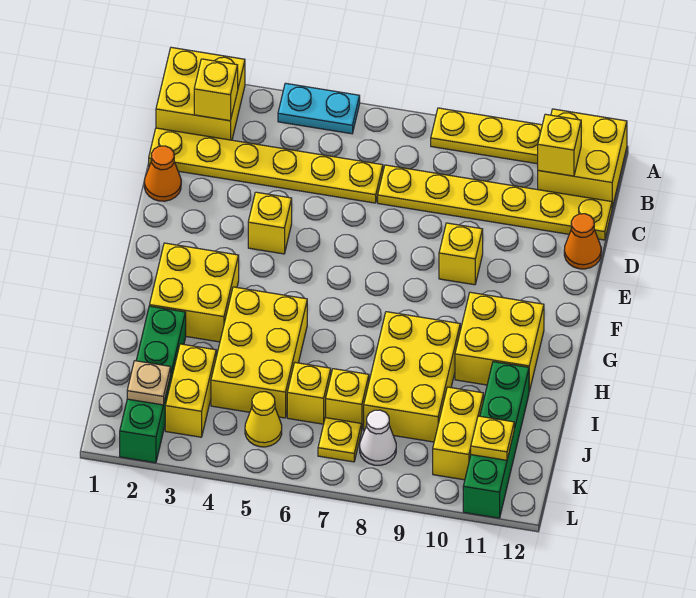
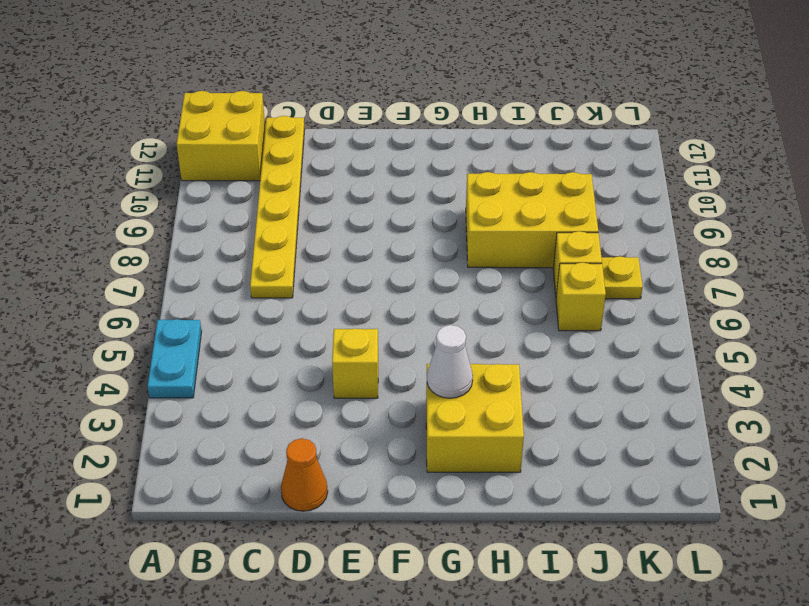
white cone G3 level 2 -> white cone K8 level 1
none -> yellow brick A1:B2 level 1
none -> yellow plate A8:A10 level 1
none -> yellow plate C1:C6 level 1

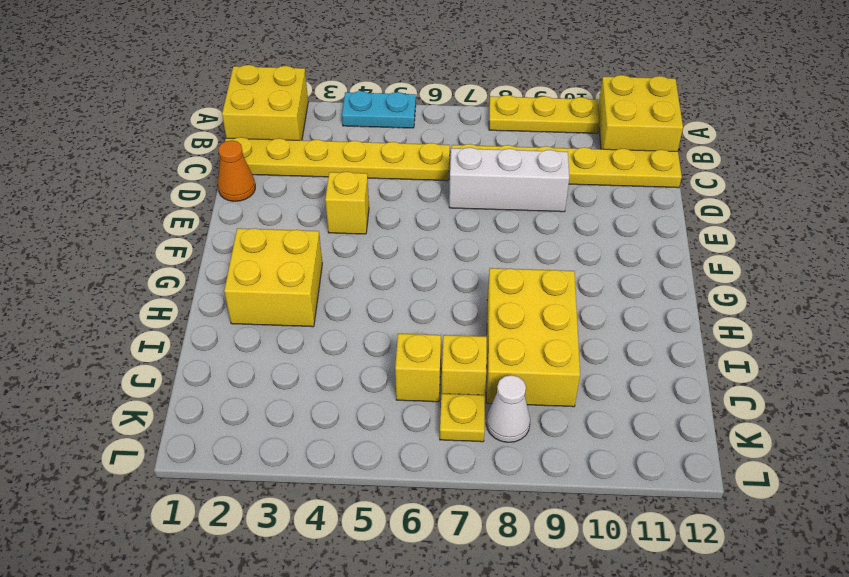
white brick D7:D9 level 1 -> none
none -> orange cone D12 level 1
none -> yellow brick E9 level 1
none -> yellow brick G10:H11 level 1

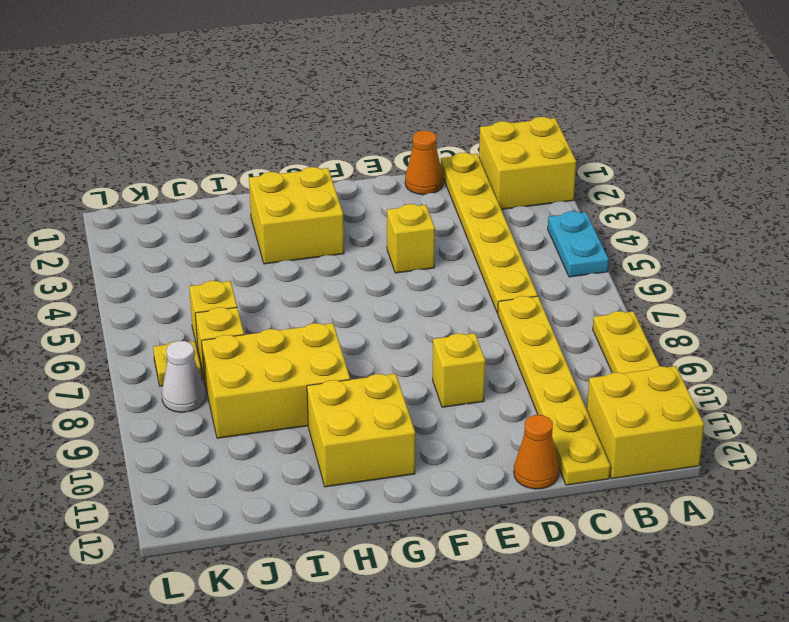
none -> yellow brick H4:J5 level 1
none -> green brick I2:L2 level 1
none -> green brick I11:L11 level 1

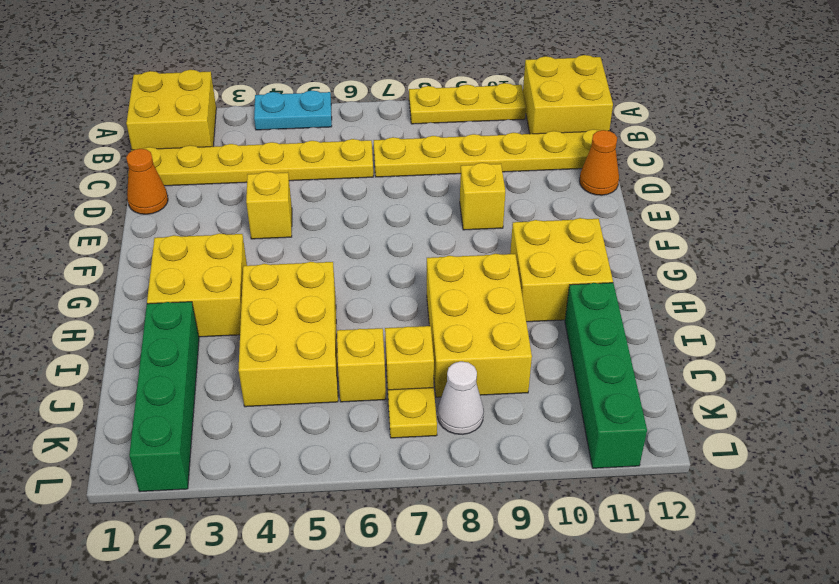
none -> yellow brick J3:K3 level 1
none -> yellow brick J10:K10 level 1
none -> yellow cone K5 level 1

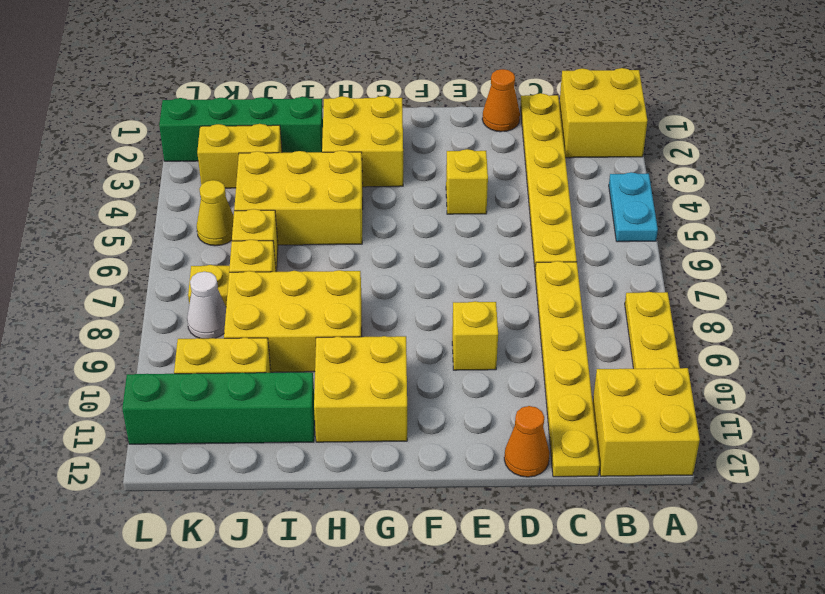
none -> yellow brick B2 level 2
none -> yellow brick B11 level 2
none -> tan plate K2 level 2

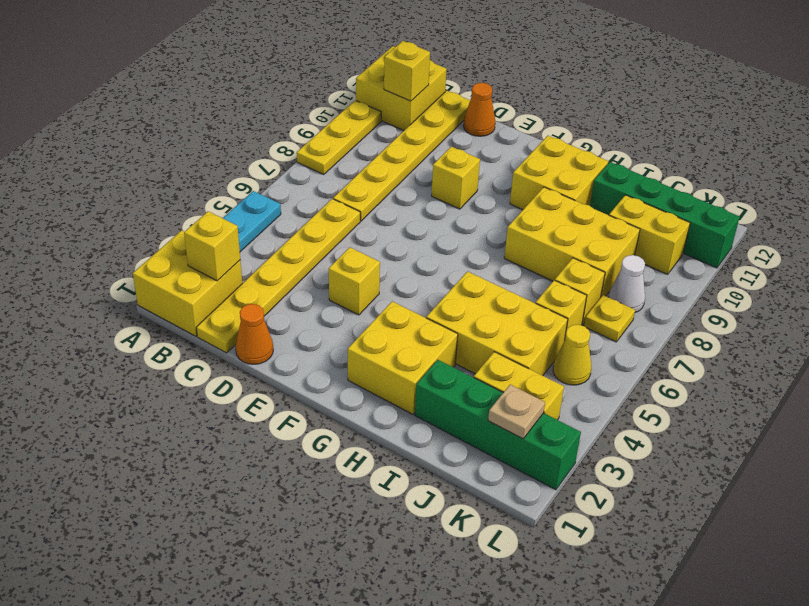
none -> yellow plate K11 level 2

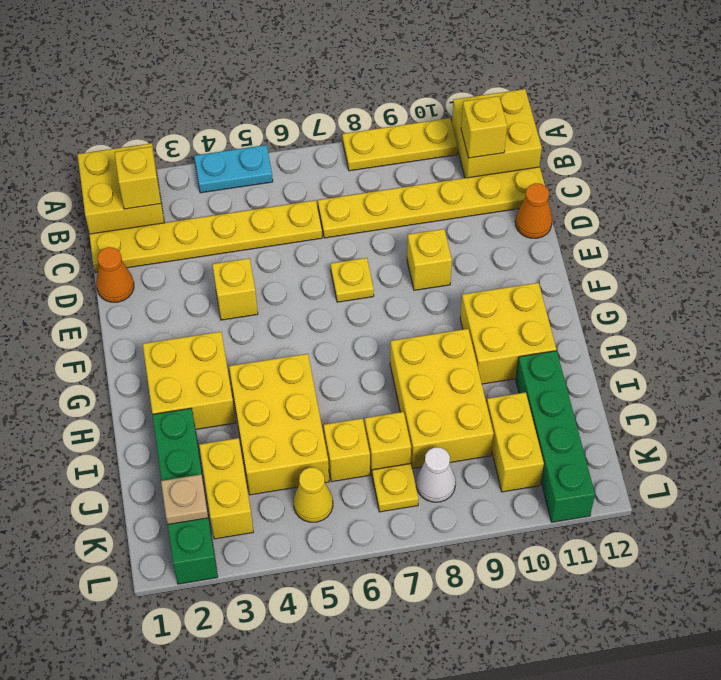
yellow plate E7 level 1 -> yellow plate K11 level 2

